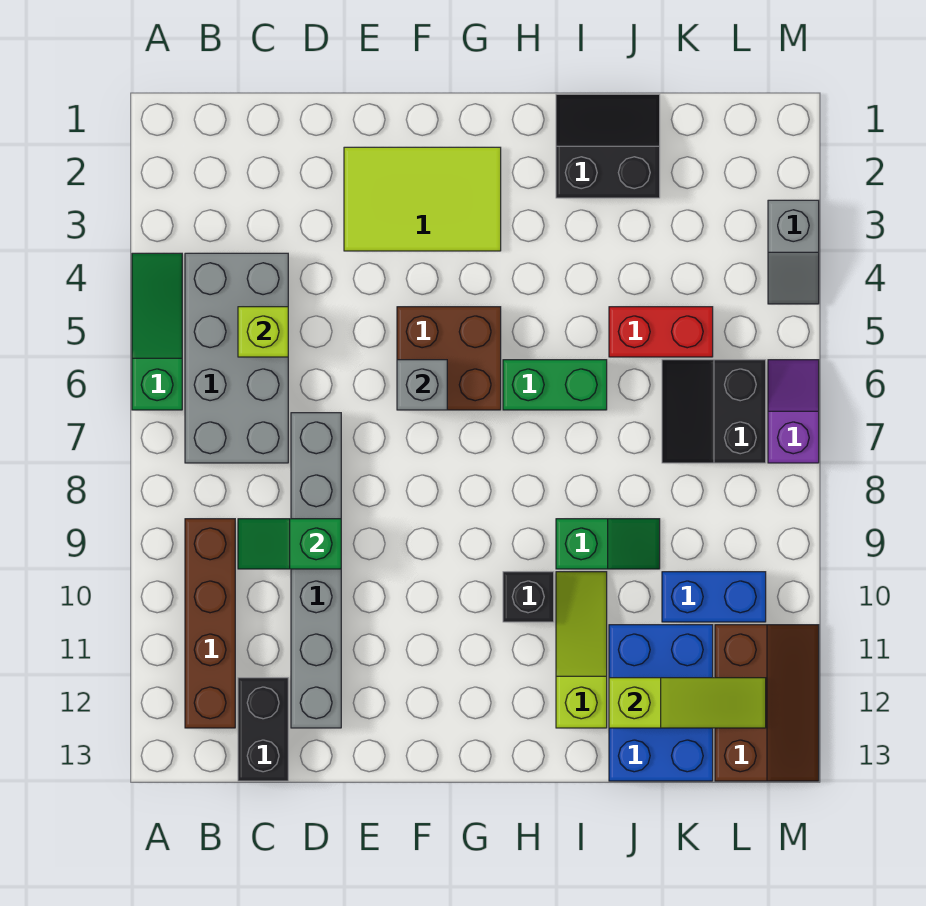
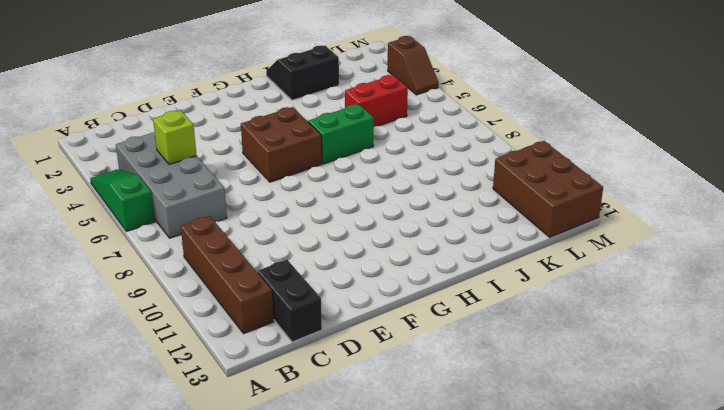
brown brick L11:M13 level 1 -> brown slope L11:M13 level 1 top L
brown slope M3:M4 level 1 top 3 -> grey slope M3:M4 level 1 top 3
none -> grey brick D7:D12 level 1
none -> lime tile E2:G3 level 1
none -> black brick H10 level 1

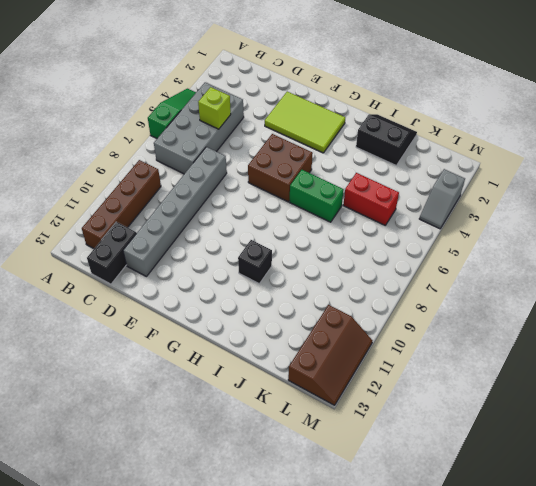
none -> green slope I9:J9 level 1 top I
none -> lime slope I10:I12 level 1 top 12
none -> blue brick J11:K13 level 1

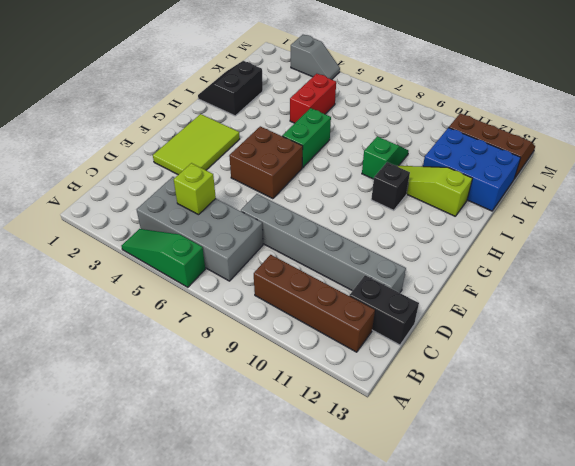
none -> black slope K6:L7 level 1 top L
none -> blue brick K10:L10 level 1
none -> purple slope M6:M7 level 1 top 7

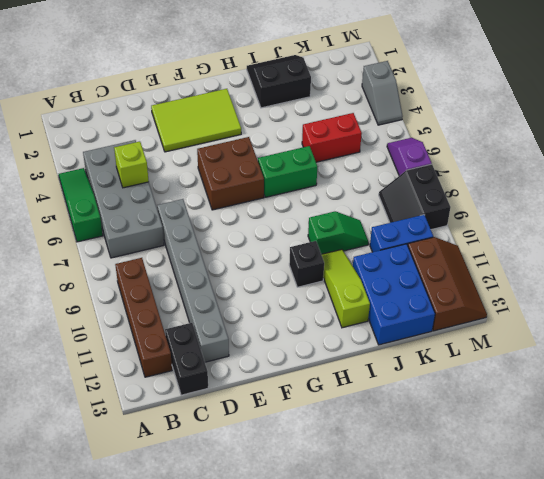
black slope L8:M9 level 1 top M -> black slope K6:L7 level 1 top L
none -> green slope C9:D9 level 2 top D
none -> grey brick F6 level 2
none -> lime slope J12:L12 level 2 top J

